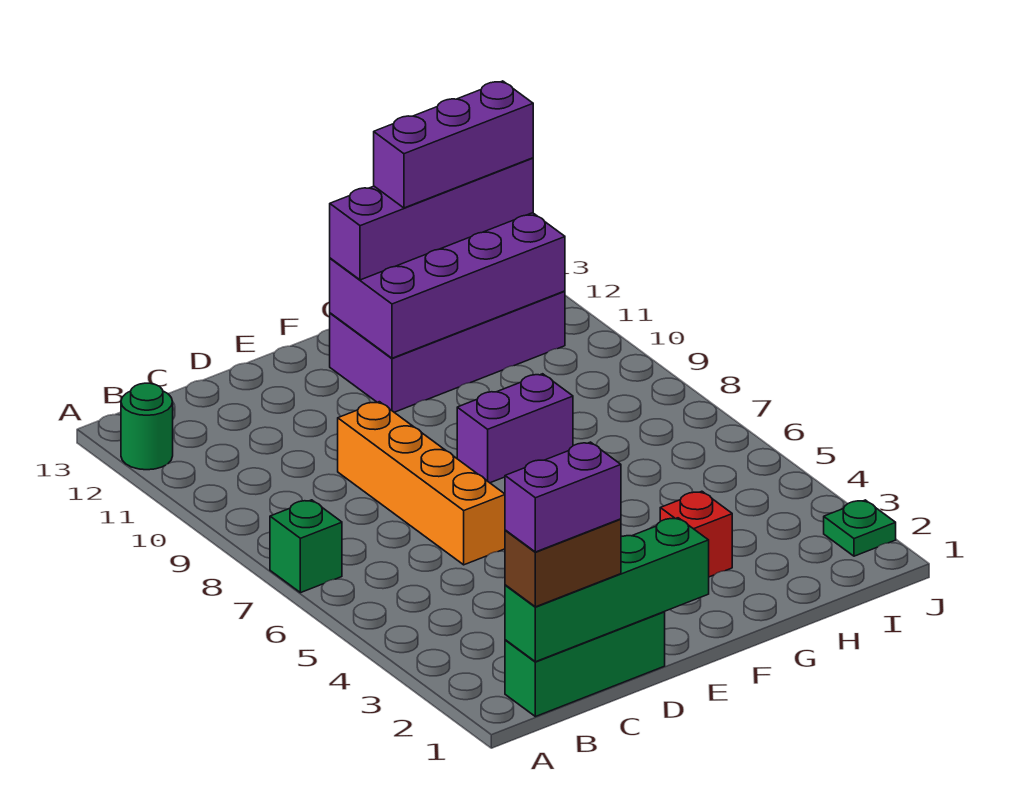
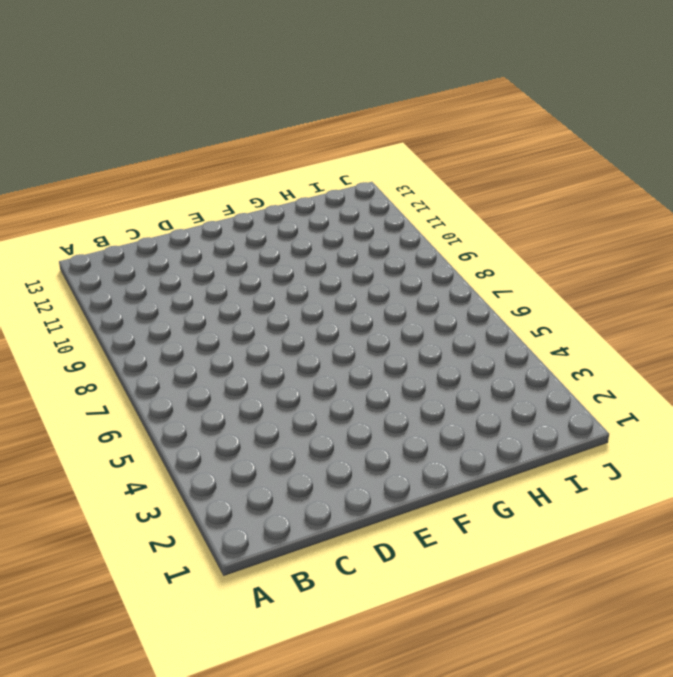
none -> green brick A7 level 1
none -> green round brick A12 level 1
none -> green brick B1:D1 level 1

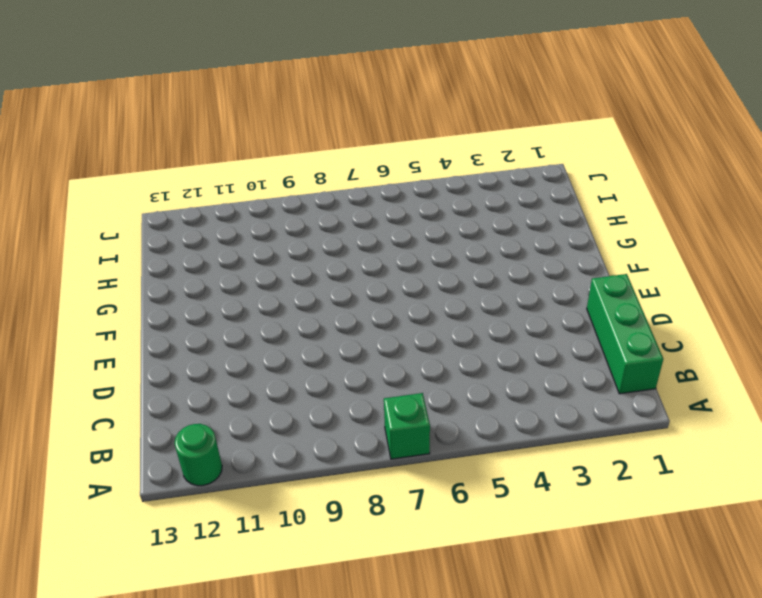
none -> orange brick D6:D9 level 1
none -> purple brick F8:G8 level 1
none -> purple brick F11:I12 level 1

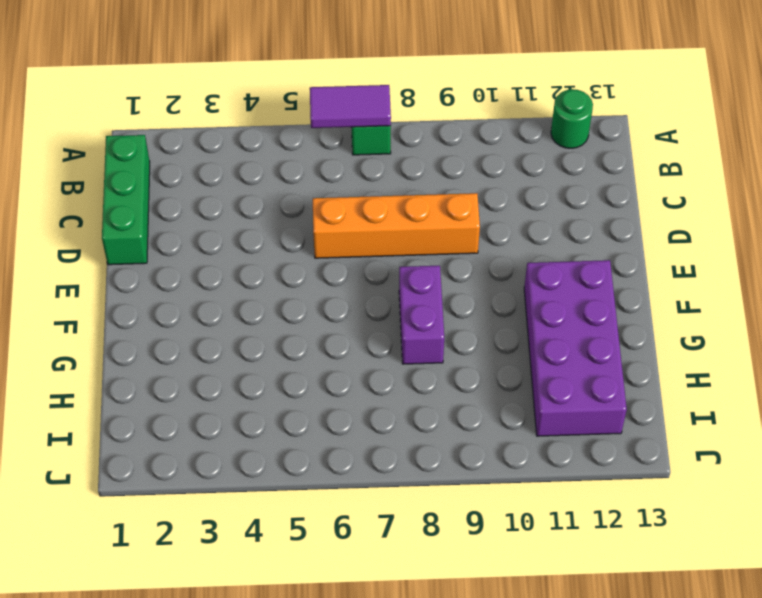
purple tile A6:A7 level 2 -> none
none -> red brick G3 level 1
none -> green plate J2 level 1
none -> green brick B1:E1 level 2

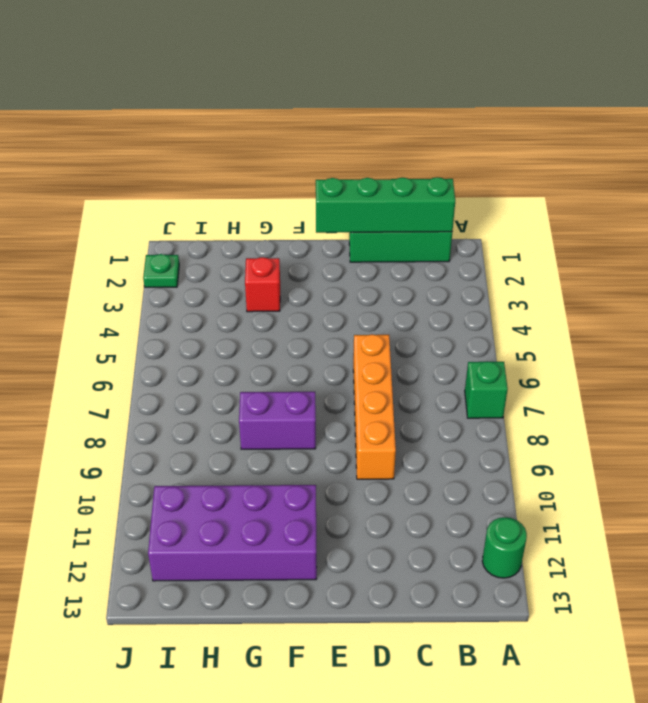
none -> purple brick F11:I12 level 2
none -> brown brick B1:C1 level 3
none -> purple brick F12:I12 level 3

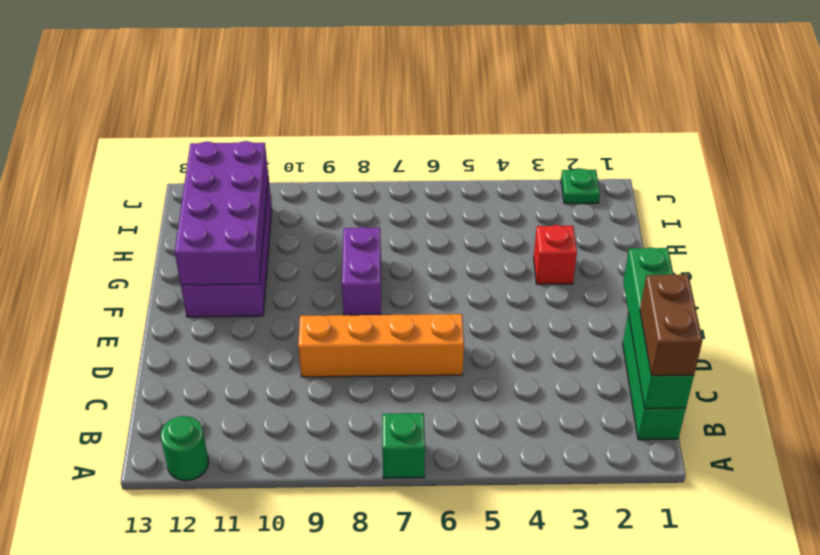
none -> purple brick F12:I12 level 3
none -> purple brick B1:C1 level 4
none -> purple brick G12:I12 level 4

